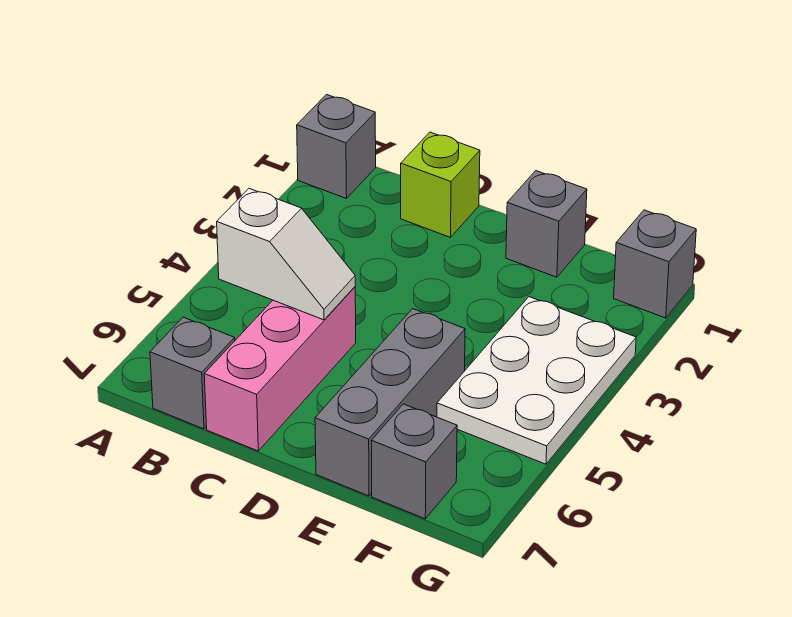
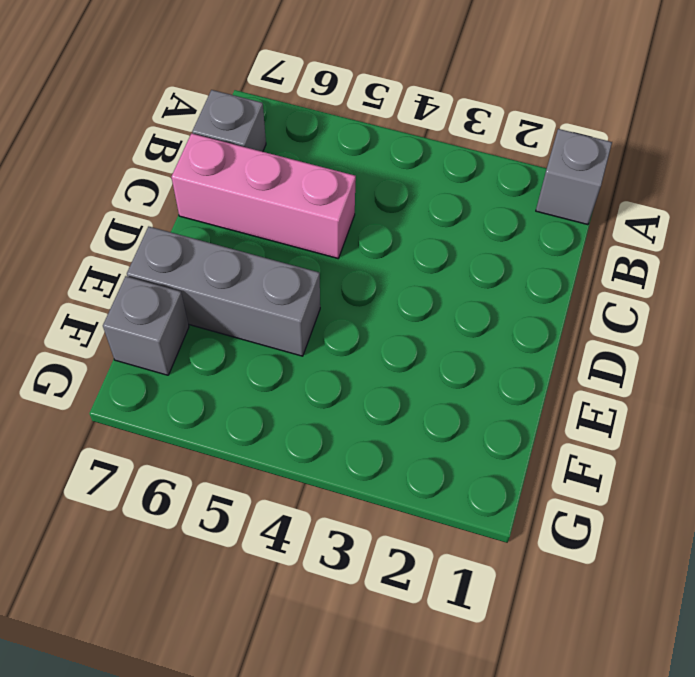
none -> lime brick C1 level 1
none -> grey brick E1 level 1

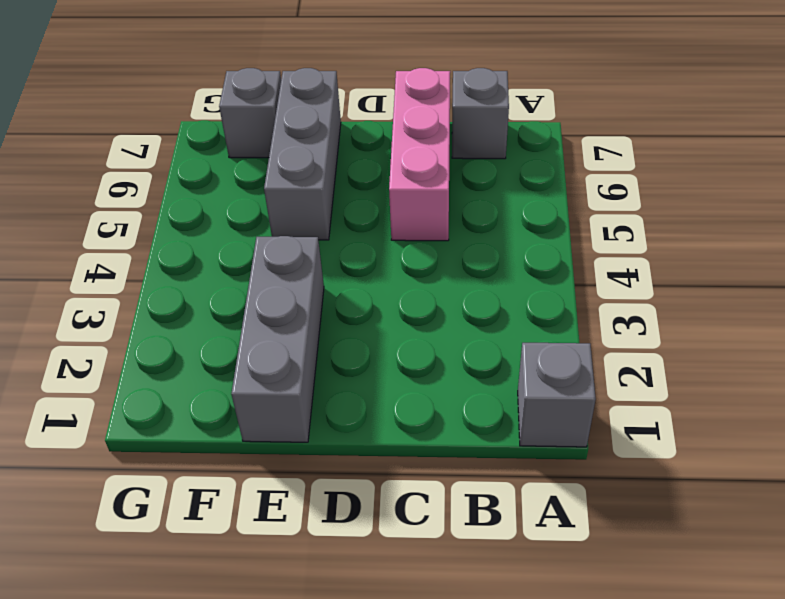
grey brick E1:E3 level 1 -> grey brick E1 level 1
none -> lime brick C1 level 1
none -> white plate F3:G5 level 1

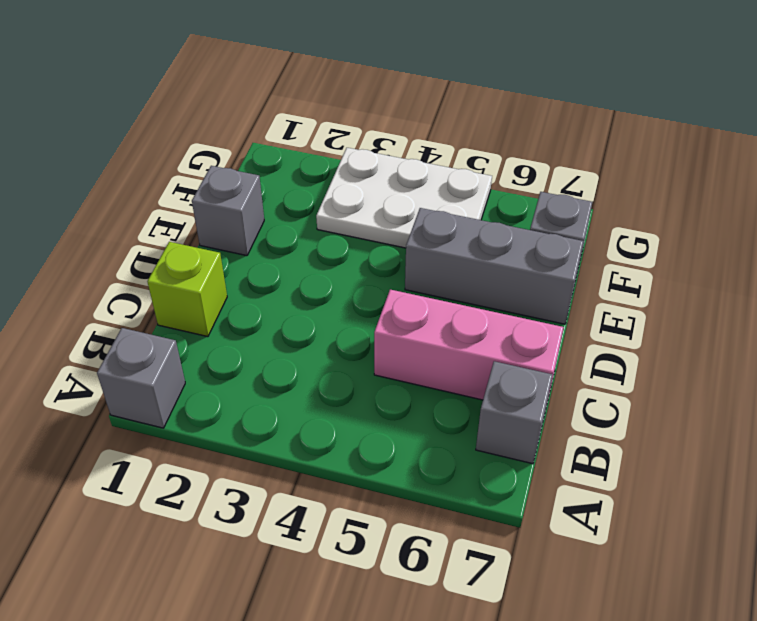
none -> grey brick G1 level 1
none -> white slope B5:C5 level 2 top B

